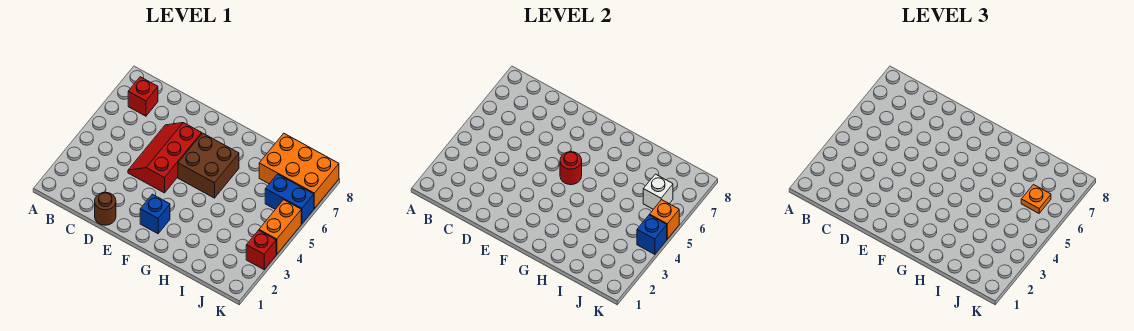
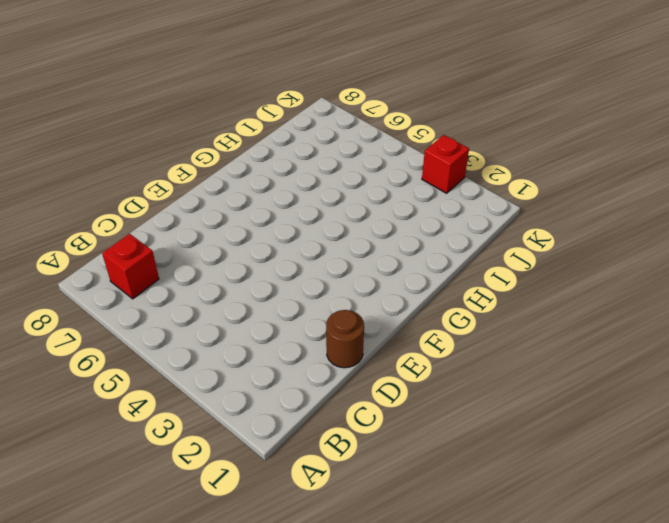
none -> red slope D4:E6 level 1 top E
none -> blue brick F2 level 1
none -> brown brick F5:G6 level 1

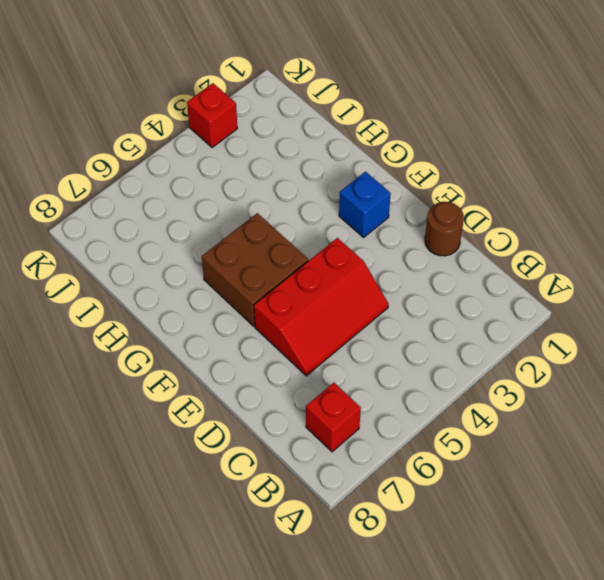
none -> orange brick I7:K8 level 1
none -> blue brick J6:K6 level 1
none -> orange brick K4:K5 level 1

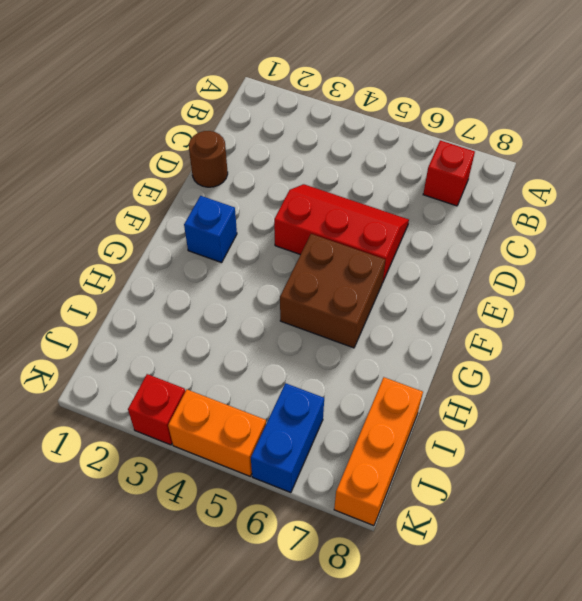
orange brick I8:K8 level 1 -> orange brick I7:K8 level 1
none -> red round brick F5 level 2
none -> white brick J6 level 2
none -> blue brick K4 level 2

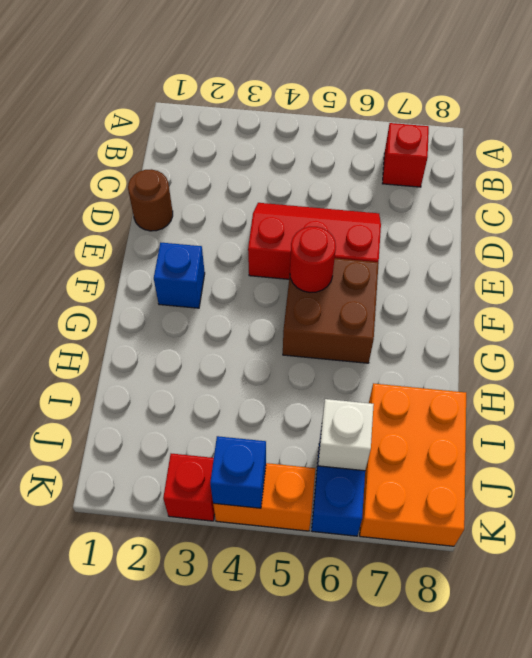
none -> orange brick K5 level 2
none -> orange plate J6 level 3

